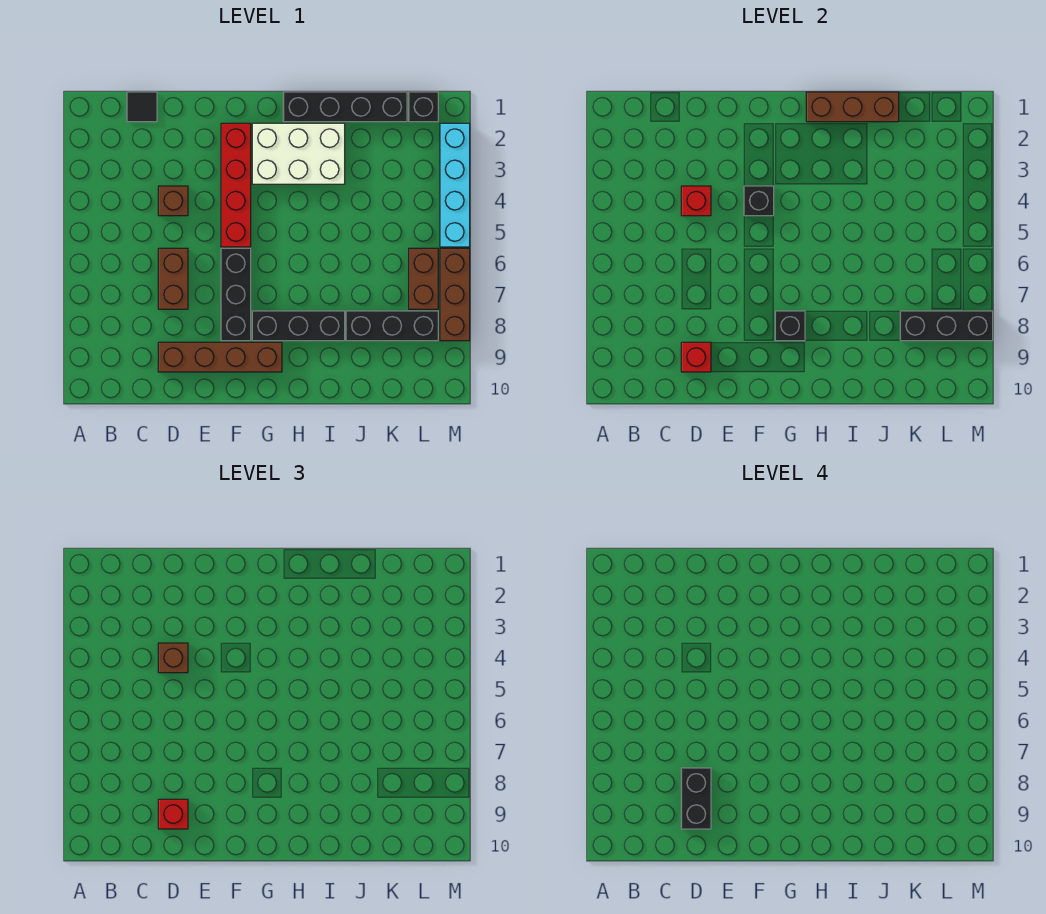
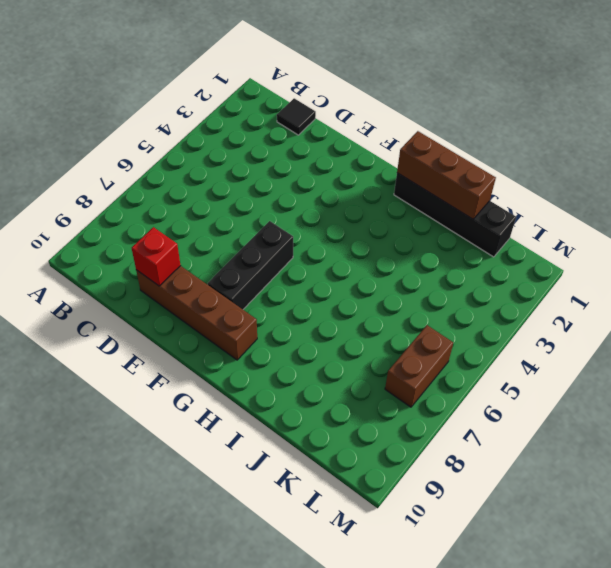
none -> brown brick D4 level 1
none -> brown brick D6:D7 level 1
none -> red brick F2:F5 level 1

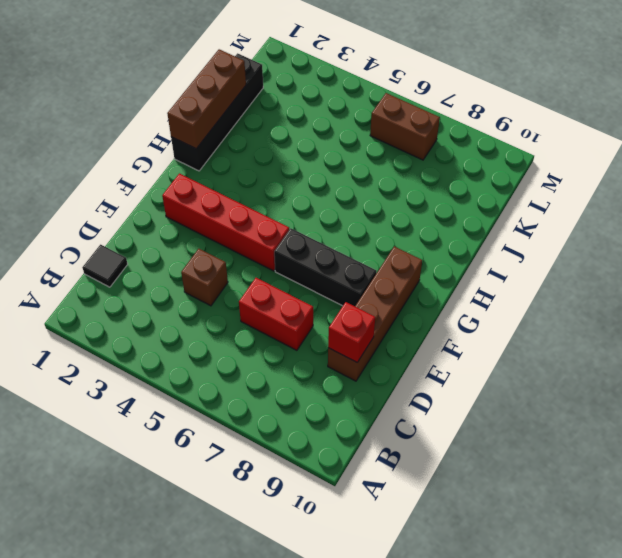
red brick D6:D7 level 1 -> brown brick D6:D7 level 1
none -> white brick G2:I3 level 1
none -> black brick G8:I8 level 1
none -> black brick J8:L8 level 1

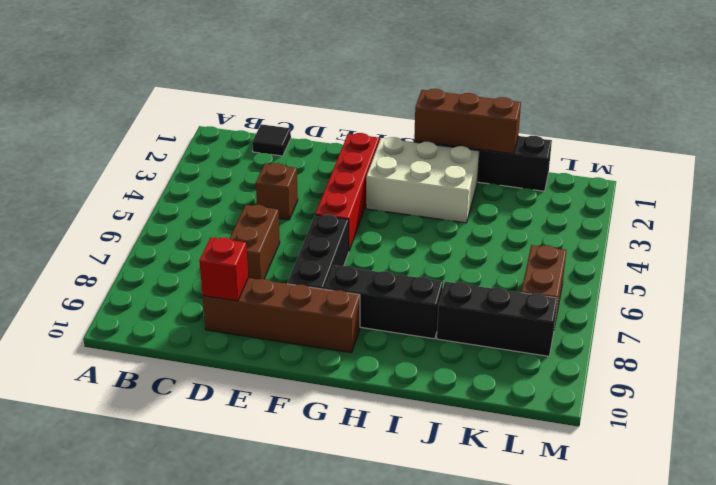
none -> black brick L1 level 1
none -> cyan brick M2:M5 level 1
none -> brown brick M6:M8 level 1

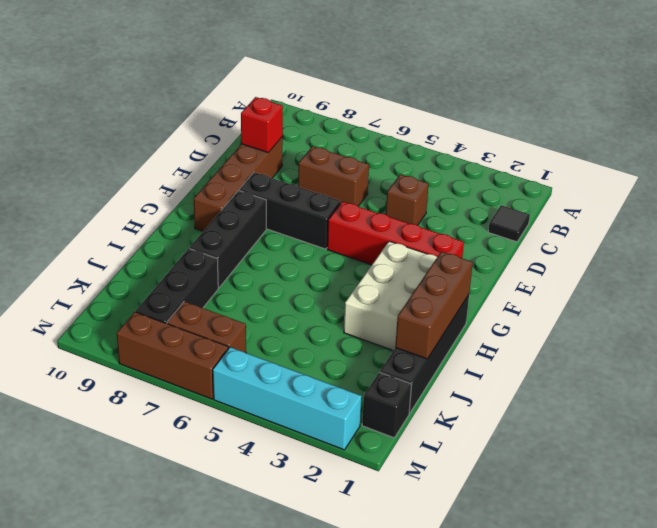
none -> red brick D4 level 2
none -> black brick F4 level 2
none -> black brick G8 level 2

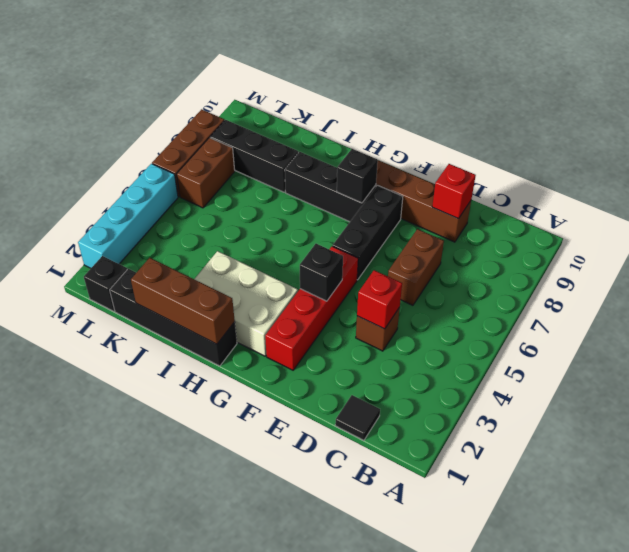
none -> black brick K8:M8 level 2
none -> brown brick D4 level 3
none -> red brick D9 level 3

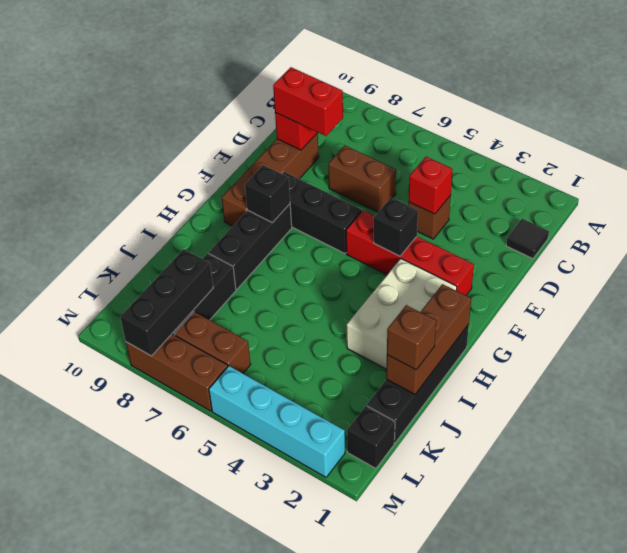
red brick D8:D9 level 3 -> red brick D9 level 3
brown brick J1 level 3 -> brown brick D4 level 3
none -> black brick D8:D9 level 4

